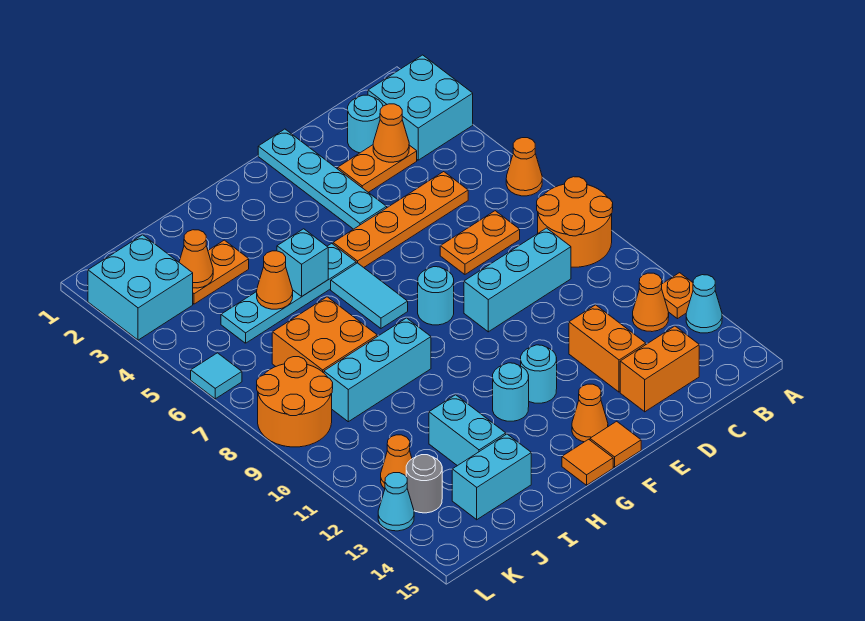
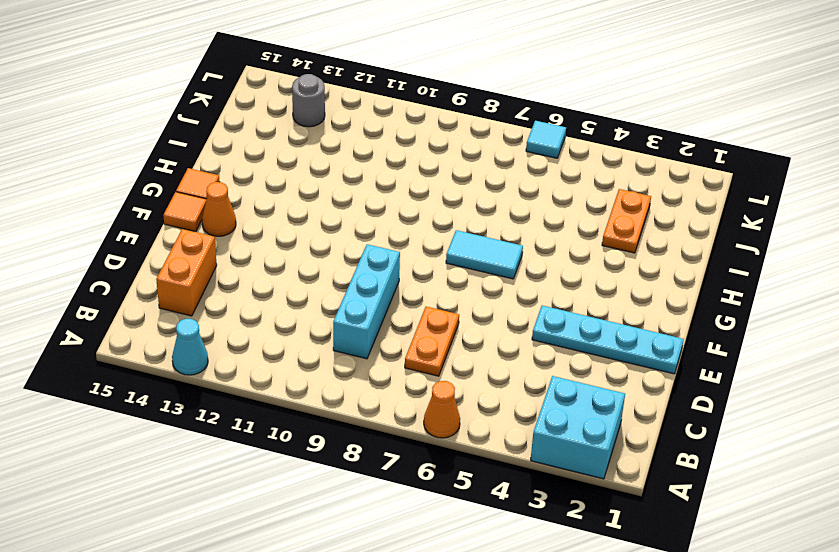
none -> orange round brick A8:B9 level 1
none -> orange plate A12 level 1
none -> orange cone B12 level 1
none -> cyan round brick C2 level 1

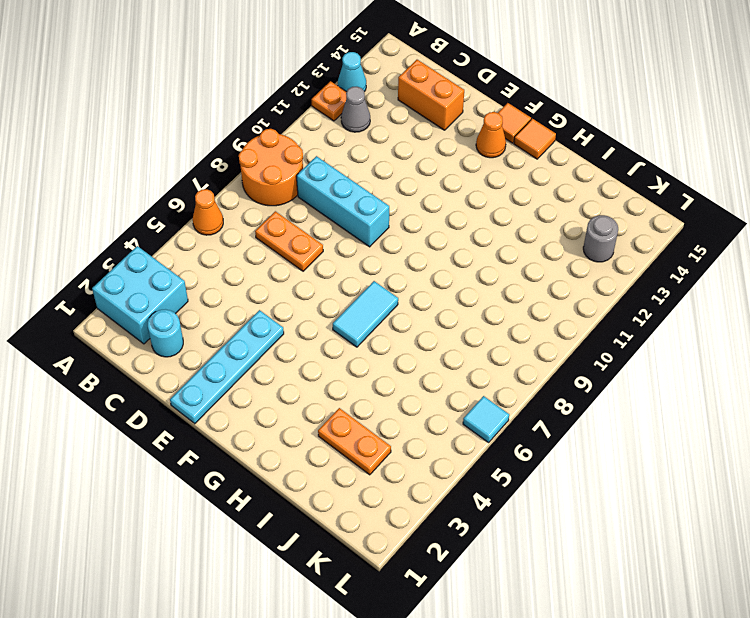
grey cone B12 level 1 -> orange cone B12 level 1
none -> orange plate C3:D3 level 1
none -> orange plate C5:F5 level 1
none -> orange brick D12:D13 level 1
none -> cyan round brick F8 level 1

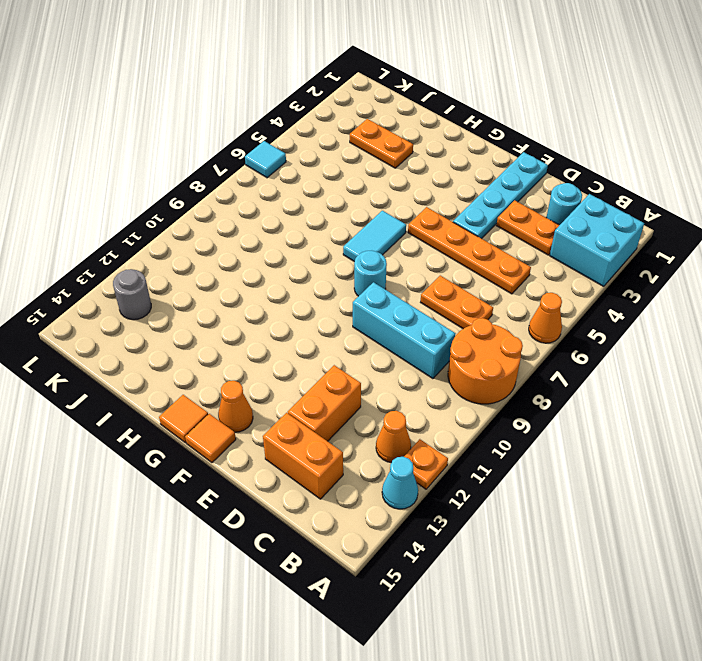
none -> cyan round brick F12 level 1
none -> cyan plate G5:J5 level 1
none -> cyan round brick G12 level 1
none -> cyan brick H9:J9 level 1

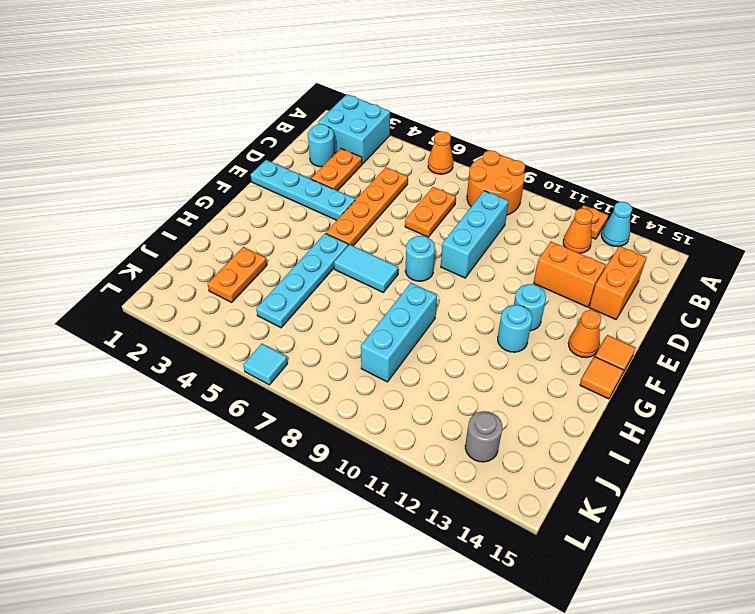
none -> orange brick I7:J8 level 1
none -> cyan brick I12:I13 level 1
none -> cyan brick I14:J14 level 1
none -> cyan brick K2:L3 level 1

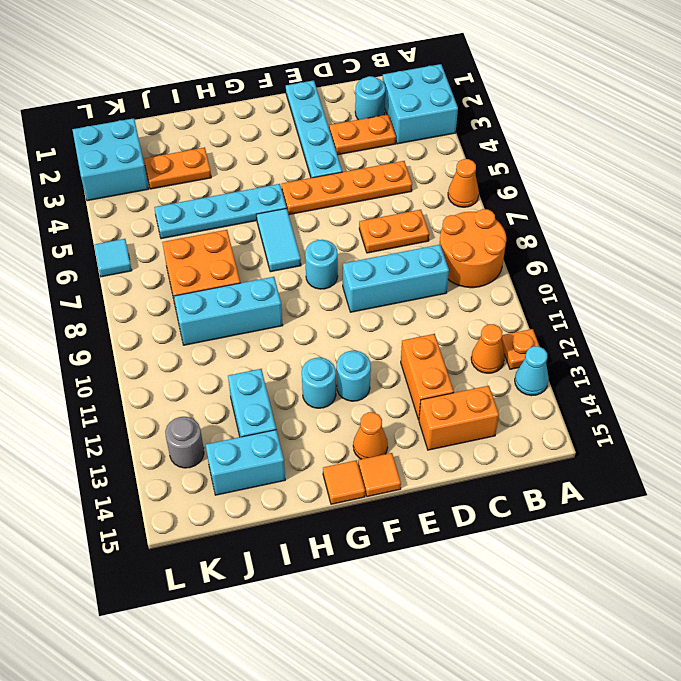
none -> orange round brick K8:L9 level 1
none -> orange cone K12 level 1
none -> cyan cone L13 level 1
none -> orange cone C3 level 2

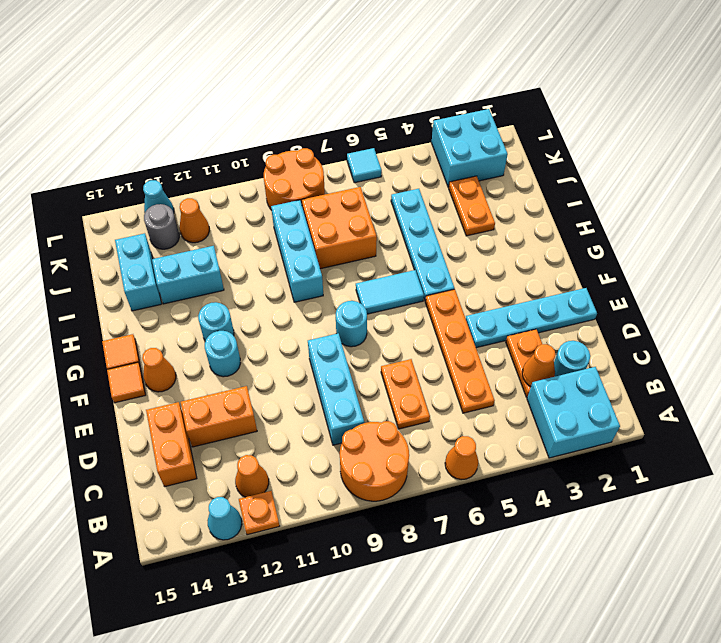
none -> cyan brick H5 level 2
none -> orange cone I5 level 2
none -> orange cone J3 level 2

